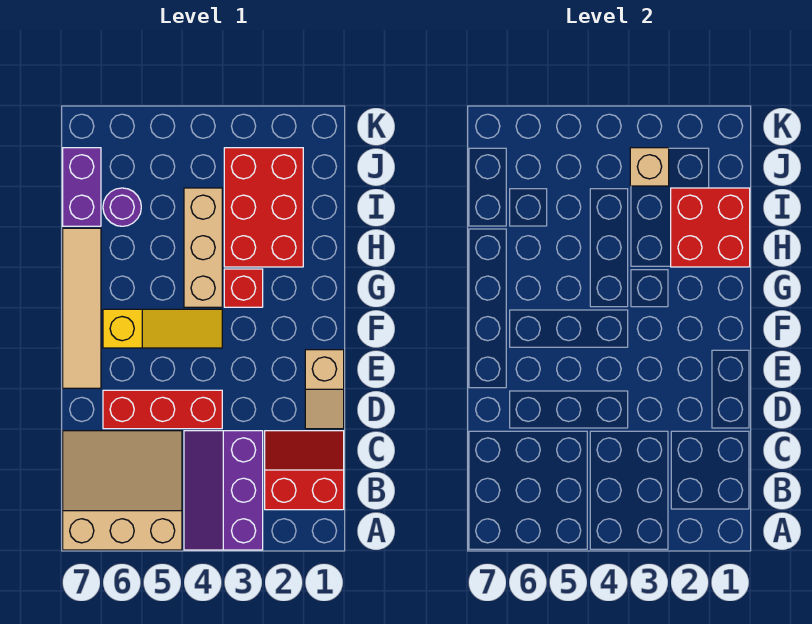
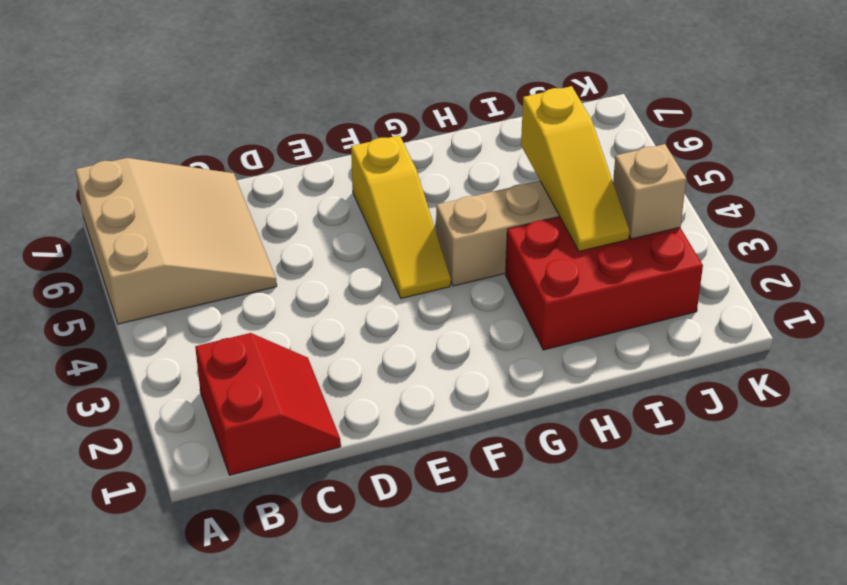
yellow slope I3:I5 level 2 top 5 -> none
none -> purple slope A3:C4 level 1 top 3
none -> tan slope D1:E1 level 1 top E
none -> red brick D4:D6 level 1

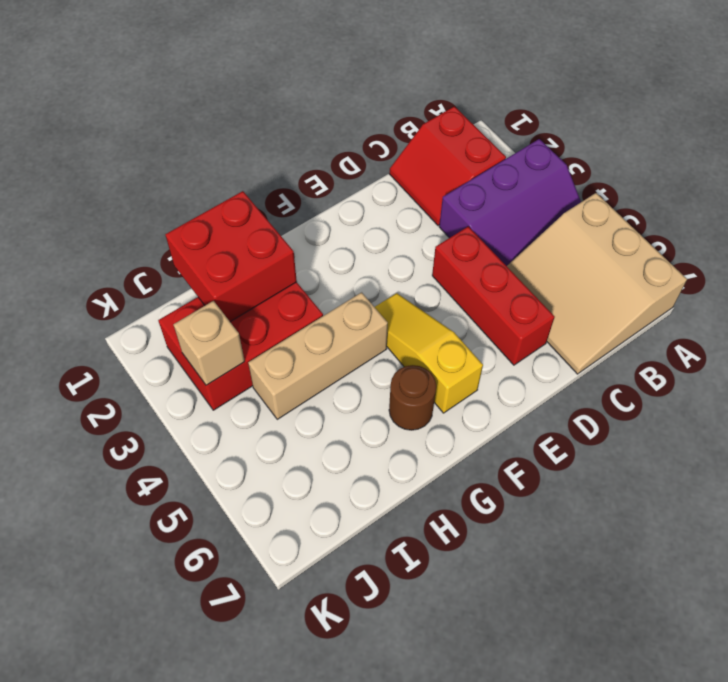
brown round brick G6 level 1 -> none
none -> tan slope D1:E1 level 1 top E
none -> tan tile E7:H7 level 1
none -> red brick G3 level 1

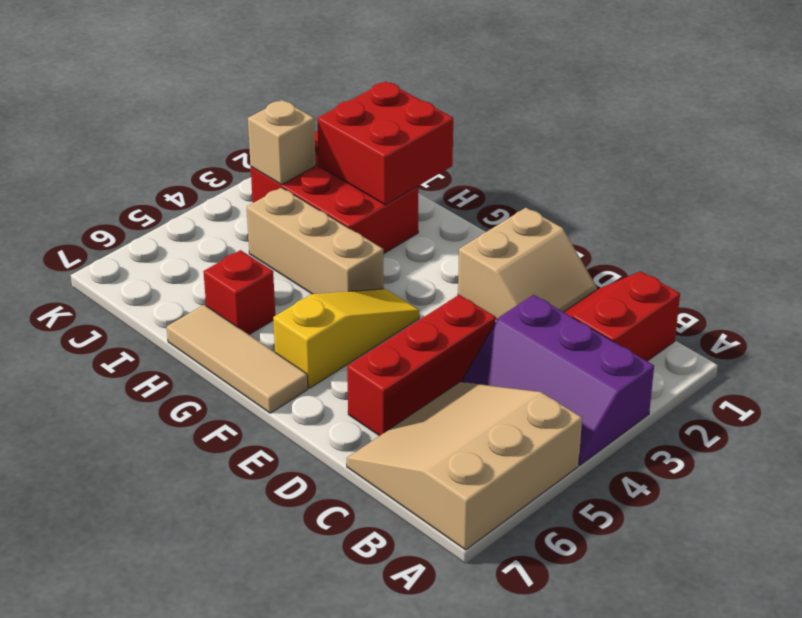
tan slope D1:E2 level 1 top E -> tan slope D1:E1 level 1 top E
tan tile F7:H7 level 1 -> tan tile E7:H7 level 1
red brick H6 level 1 -> red brick G3 level 1
none -> purple round brick I6 level 1
none -> purple brick I7:J7 level 1

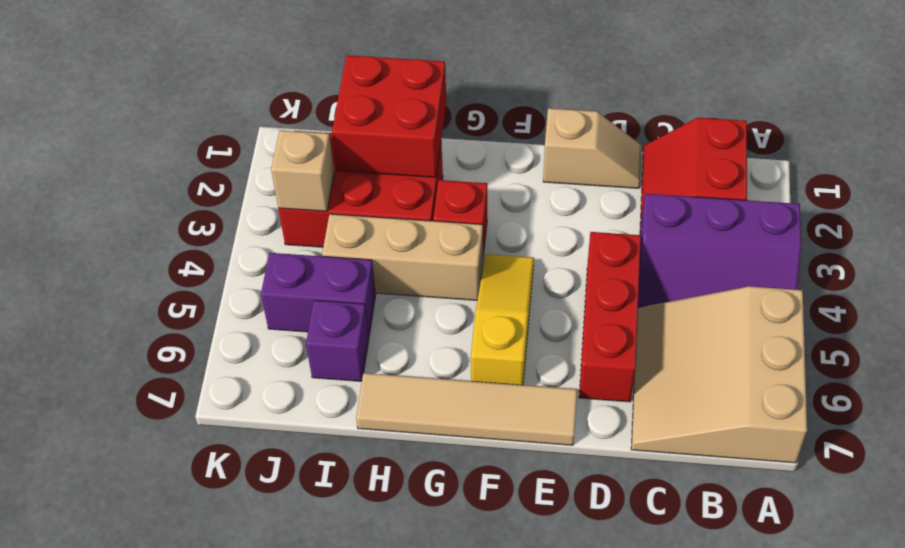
purple brick I5:J5 level 1 -> purple brick I7:J7 level 1
purple brick I6 level 1 -> purple round brick I6 level 1

